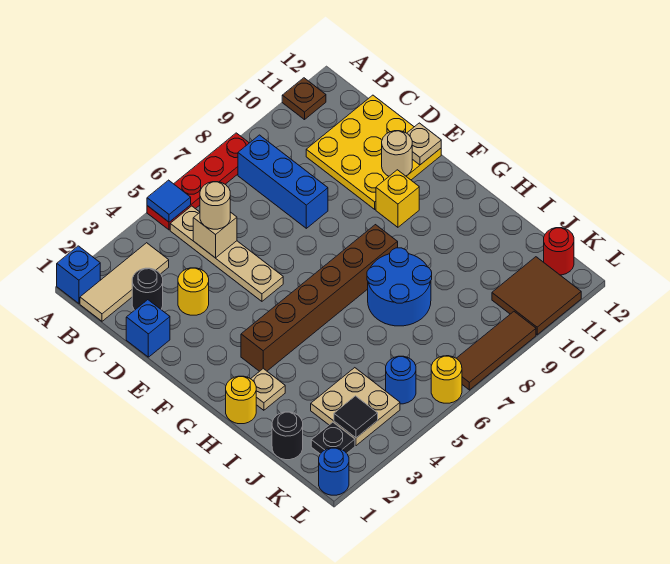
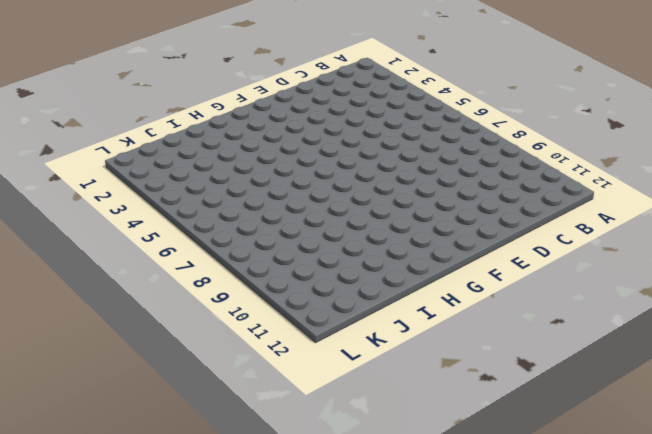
none -> blue brick A1 level 1
none -> red plate A5:A8 level 1
none -> brown plate A11 level 1
none -> tan tile B1:B3 level 1

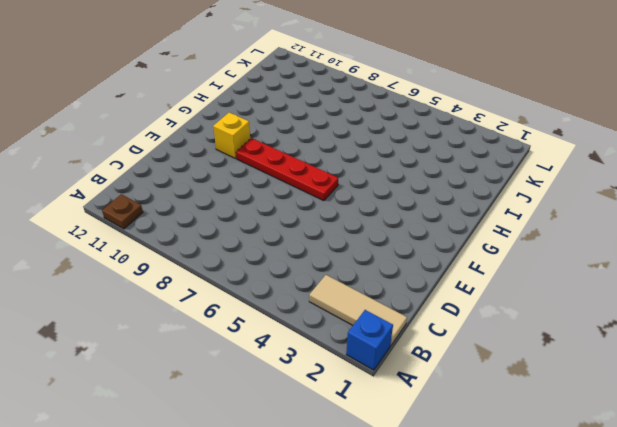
red plate F6:F9 level 1 -> red plate A5:A8 level 1
none -> tan plate B5:E5 level 1
none -> blue brick B8:D8 level 1
none -> black round brick C2 level 1
none -> yellow plate C10:E12 level 1

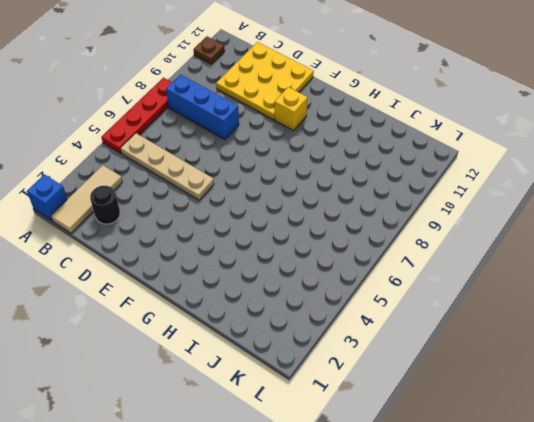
none -> blue brick D1 level 1
none -> yellow round brick D3 level 1
none -> brown brick G3:G8 level 1
none -> yellow round brick H1 level 1

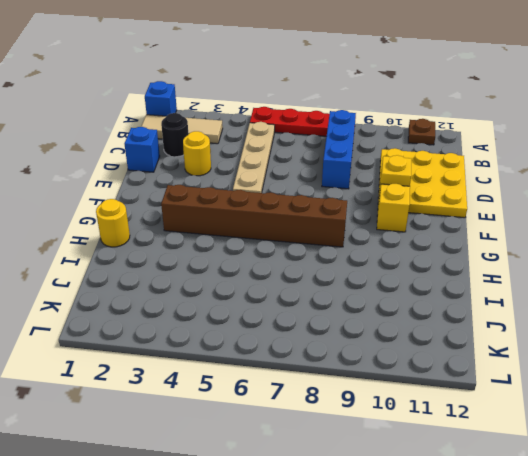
yellow brick E10 level 2 -> none
none -> tan plate H2 level 1
none -> blue round brick H7:I8 level 1
none -> black round brick J1 level 1
none -> tan plate J3:K4 level 1

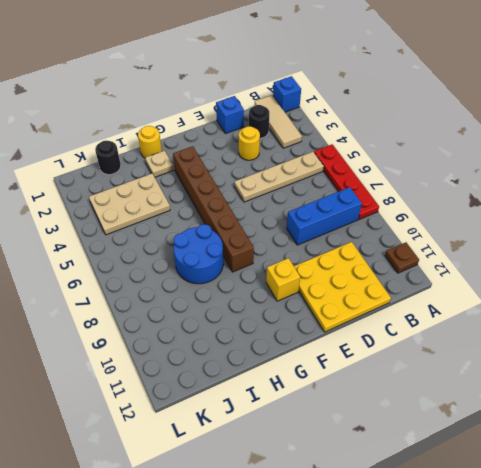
tan plate I3:K4 level 1 -> tan plate J3:K4 level 1
none -> black plate K2 level 1
none -> blue round brick K5 level 1
none -> brown tile K10:L11 level 1
none -> red round brick K12 level 1

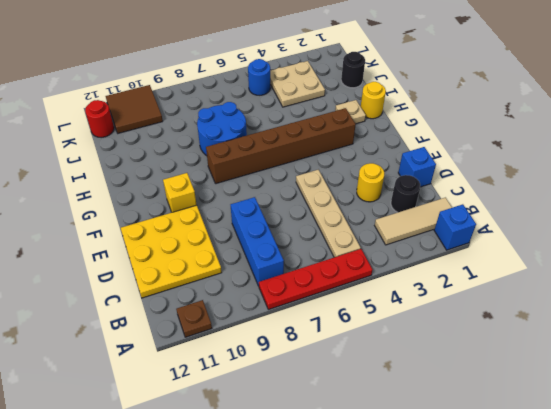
none -> black plate K2 level 1
none -> blue round brick L1 level 1
none -> yellow round brick L6 level 1
none -> brown tile L7:L9 level 1

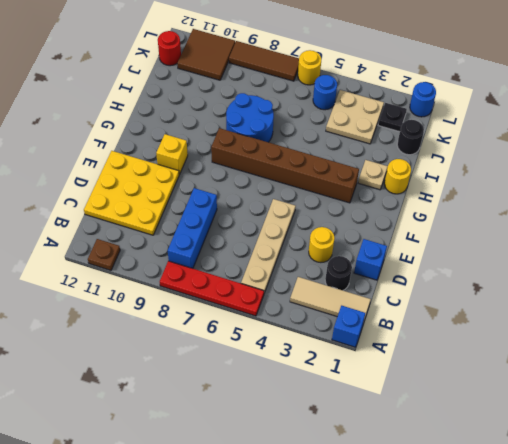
none -> blue tile A5 level 2
none -> tan brick C5 level 2
none -> tan round brick E11 level 2
none -> tan plate E12 level 2

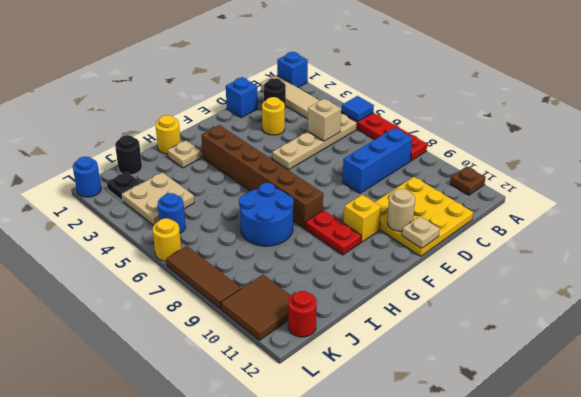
red plate G9:G10 level 1 -> none
none -> black tile K3 level 2
none -> tan round brick C5 level 3

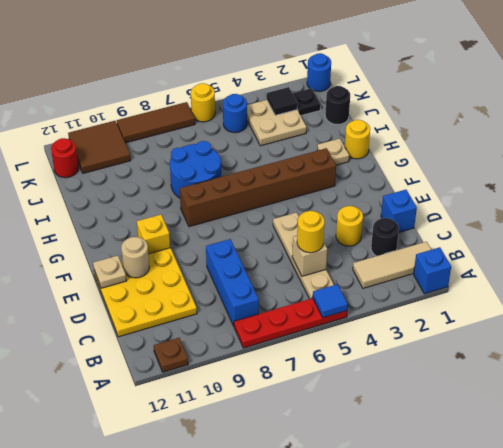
yellow round brick C5 level 3 -> tan round brick C5 level 3

